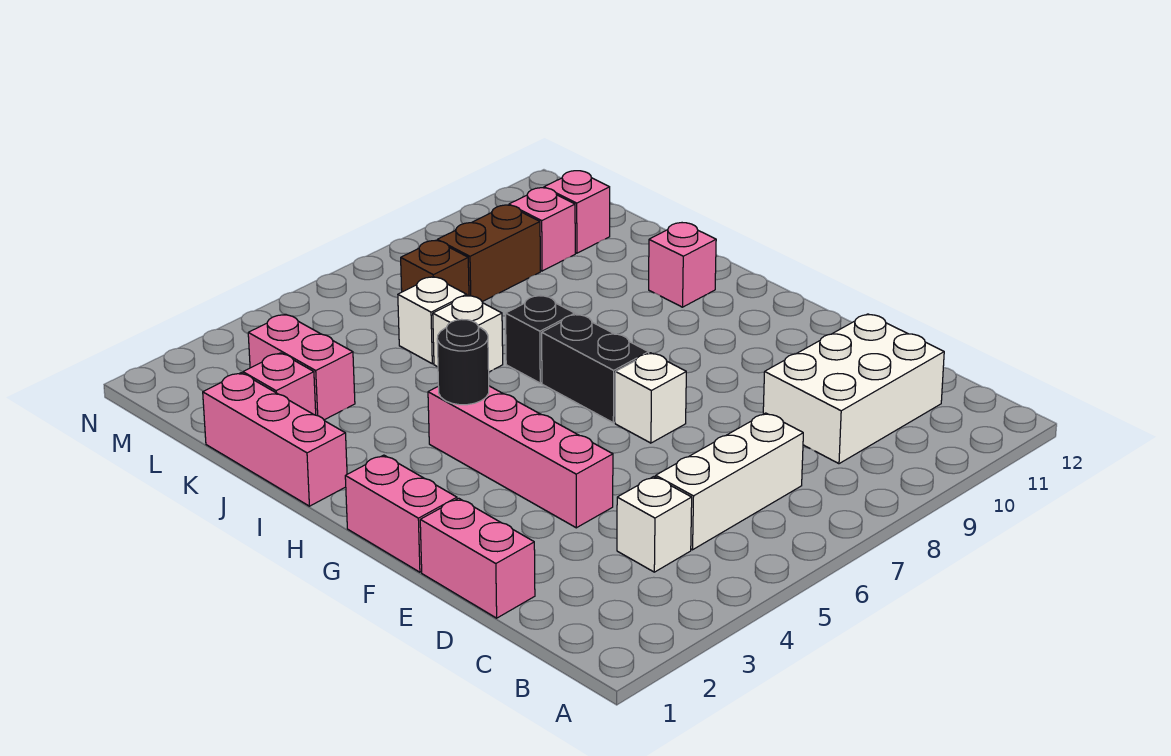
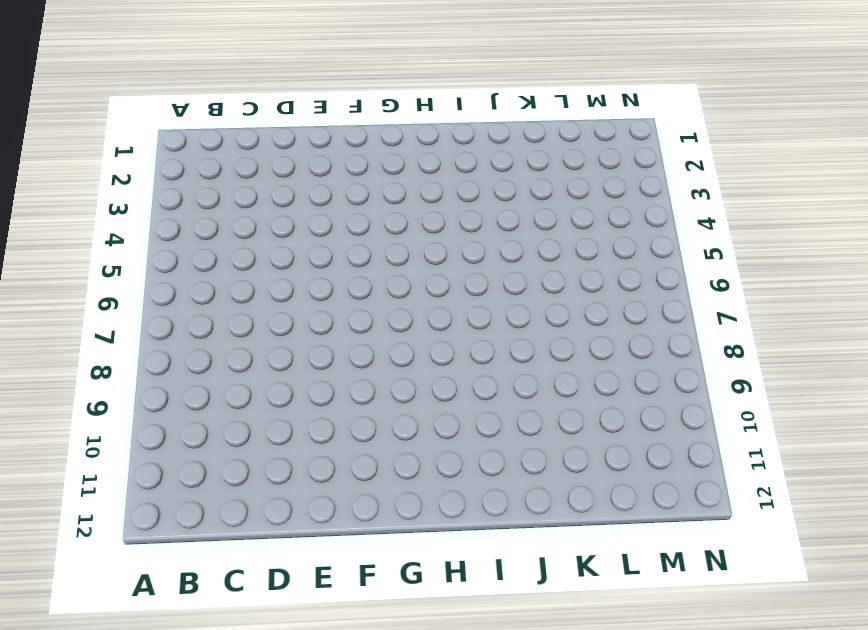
none -> white brick C4 level 1
none -> white brick C5:C7 level 1
none -> white brick C9:D11 level 1

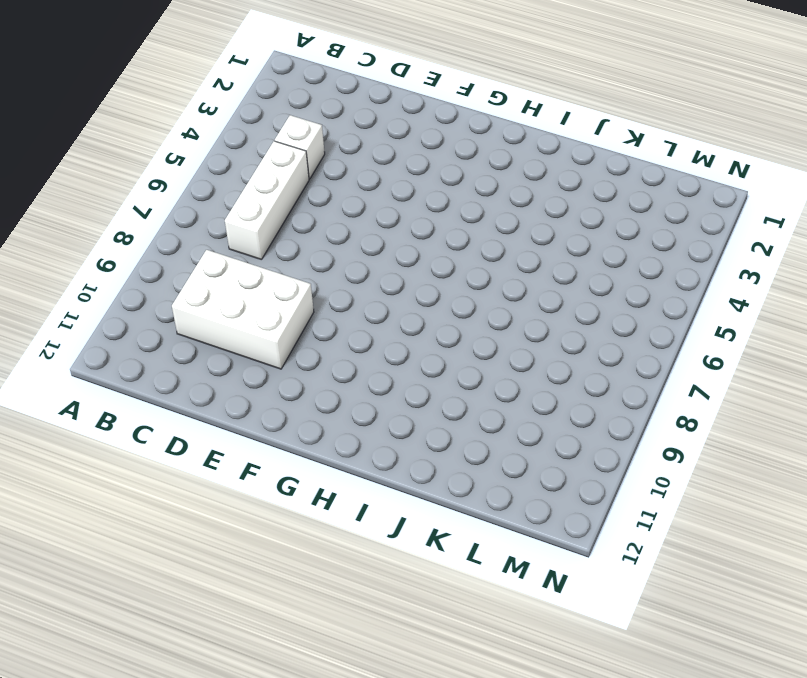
white brick C9:E10 level 1 -> white brick C9:D11 level 1
none -> pink brick D1:E1 level 1
none -> pink brick E4:H4 level 1
none -> pink brick F1:G1 level 1

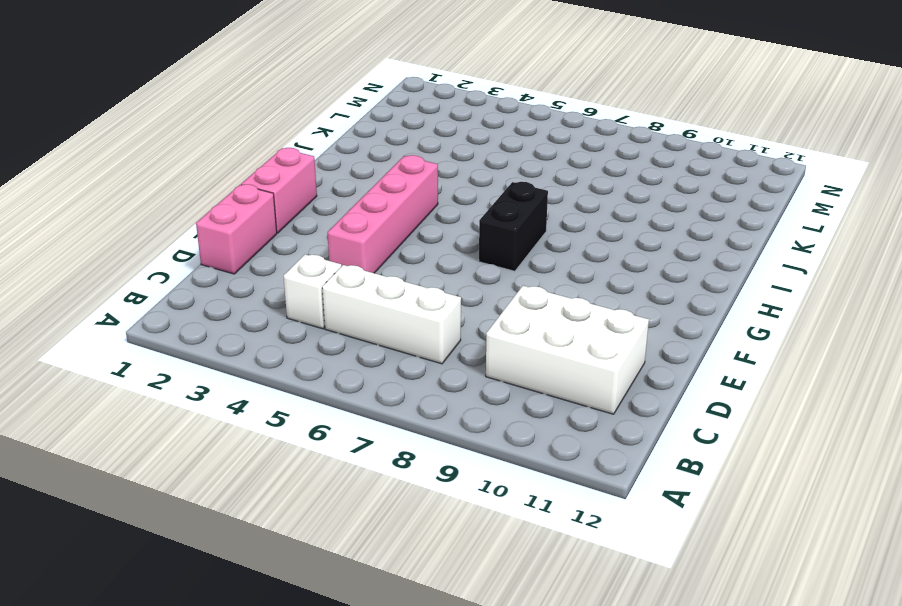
none -> white brick F7 level 1
none -> pink brick I1:K1 level 1
none -> black brick I7 level 1

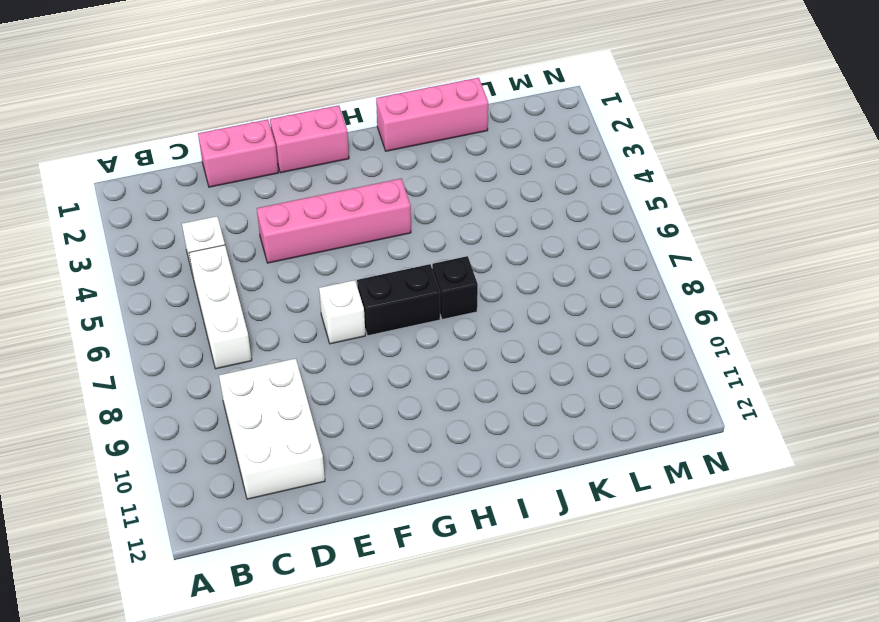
none -> pink brick I11 level 1
none -> white brick J6 level 1
none -> pink brick K2 level 1

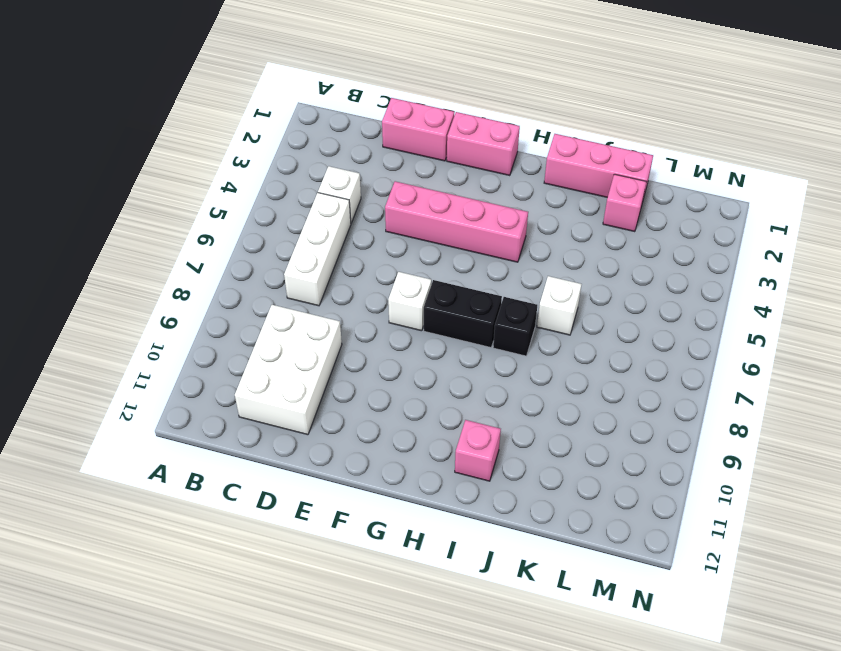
none -> pink brick K3:L3 level 1
none -> white brick K6 level 1
none -> brown brick L7 level 1

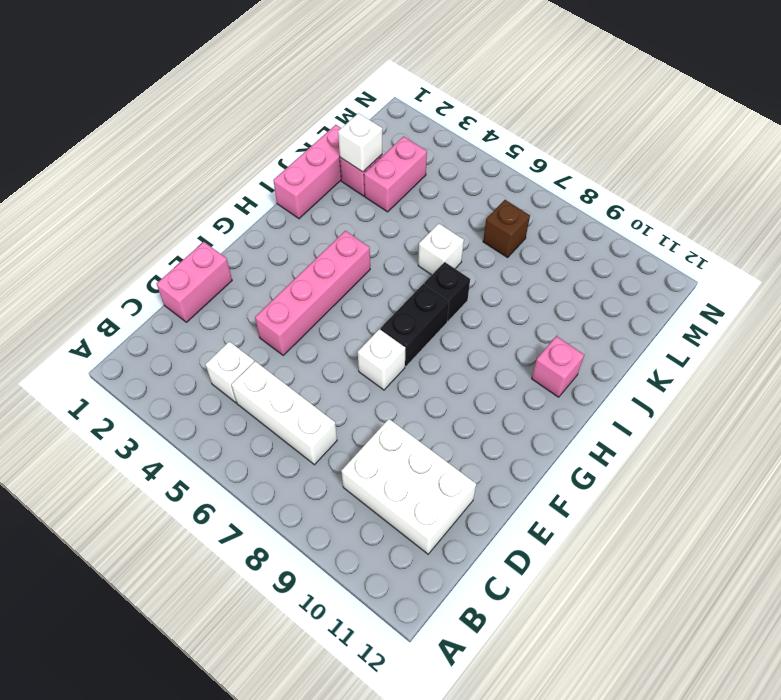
white brick K2 level 2 -> white brick K6 level 1
none -> pink brick F1:G1 level 1
none -> brown brick L8:L9 level 1
none -> pink brick L10 level 1

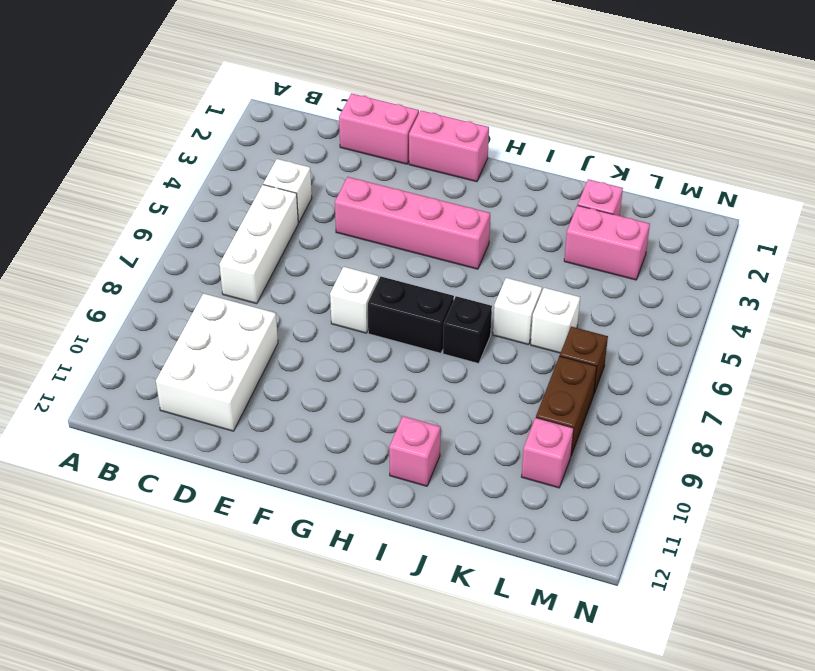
none -> pink brick I1:K1 level 1
none -> pink brick L11 level 1
none -> black round brick H4 level 2

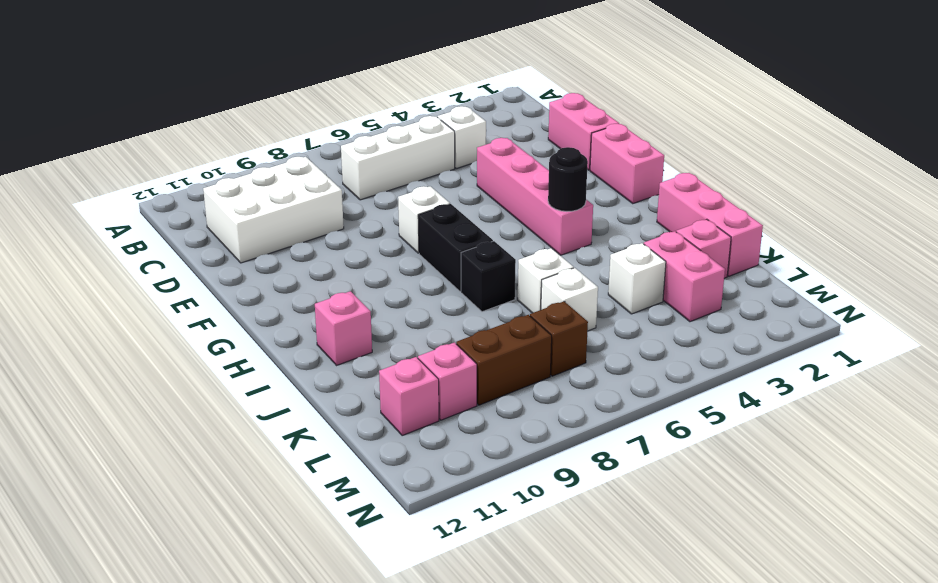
white brick K4 level 1 -> none

